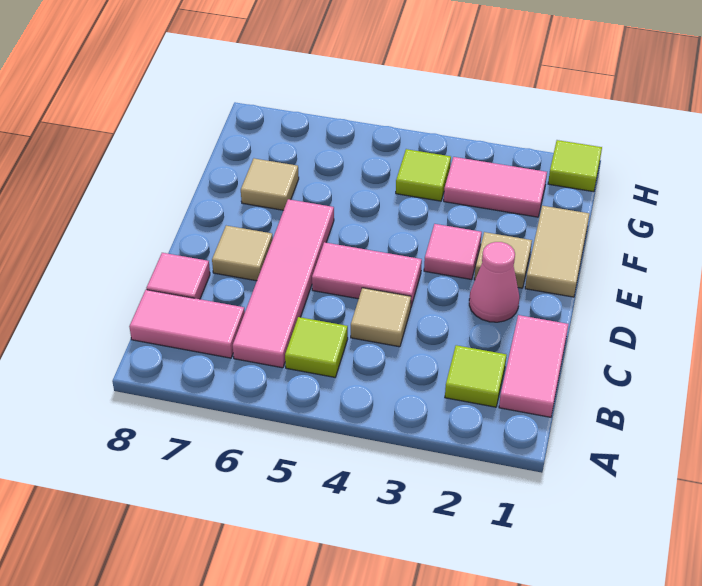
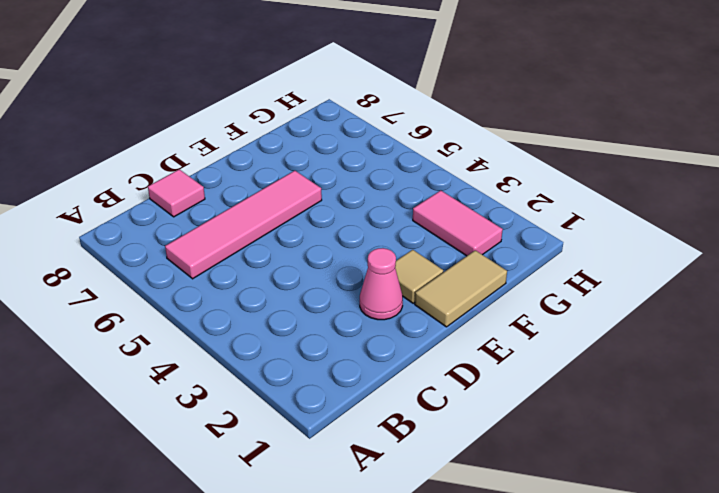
none -> pink tile B1:C1 level 1
none -> lime tile B2 level 1
none -> lime tile B5 level 1

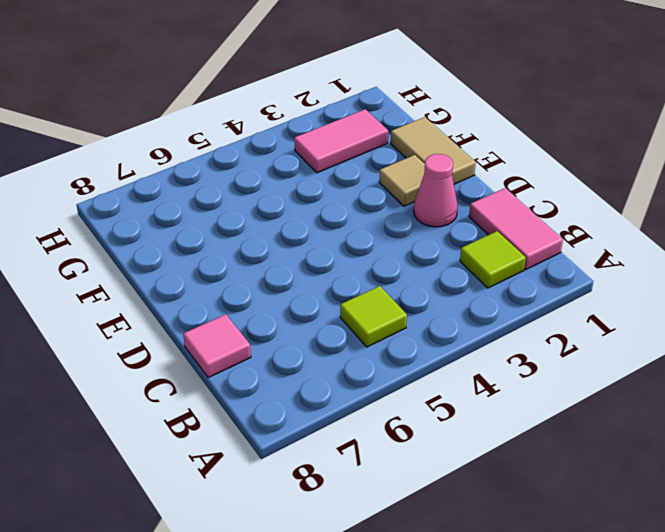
none -> pink tile B6:E6 level 1
none -> pink tile B7:B8 level 1
none -> tan tile C4 level 1

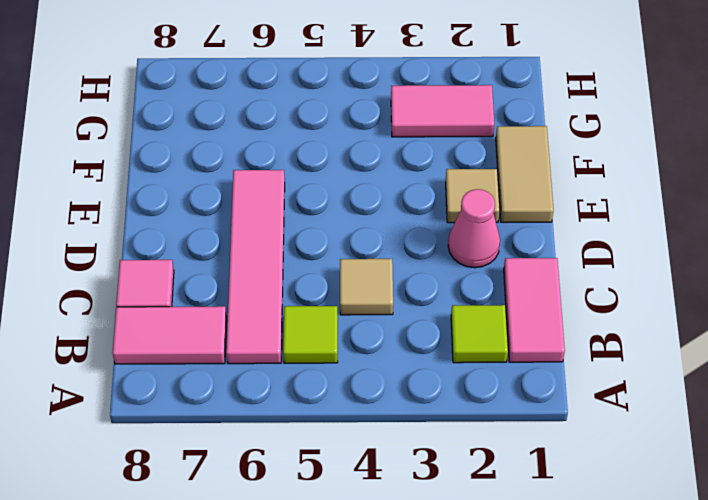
none -> pink tile D4:D5 level 1
none -> tan tile D7 level 1
none -> pink tile E3 level 1

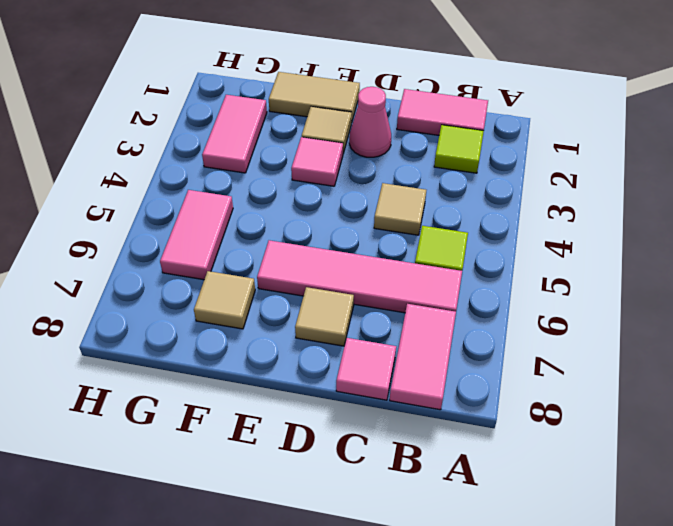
pink tile G5:G6 level 1 -> pink tile D4:D5 level 1
none -> lime tile G4 level 1
none -> lime tile H1 level 1

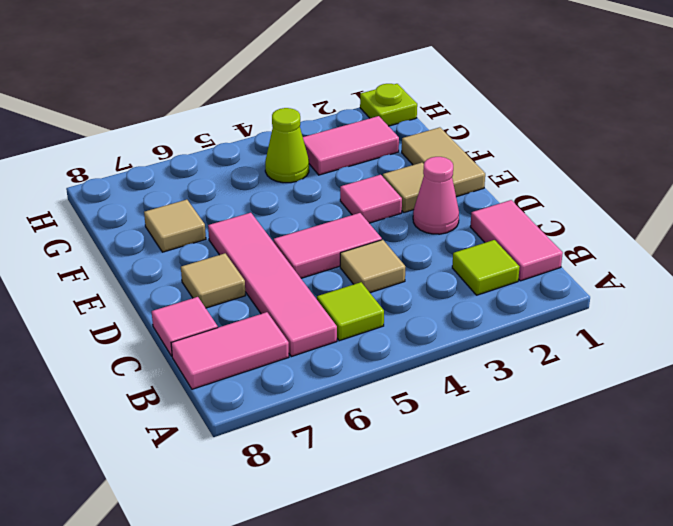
lime cone G4 level 1 -> lime tile G4 level 1
lime plate H1 level 1 -> lime tile H1 level 1

